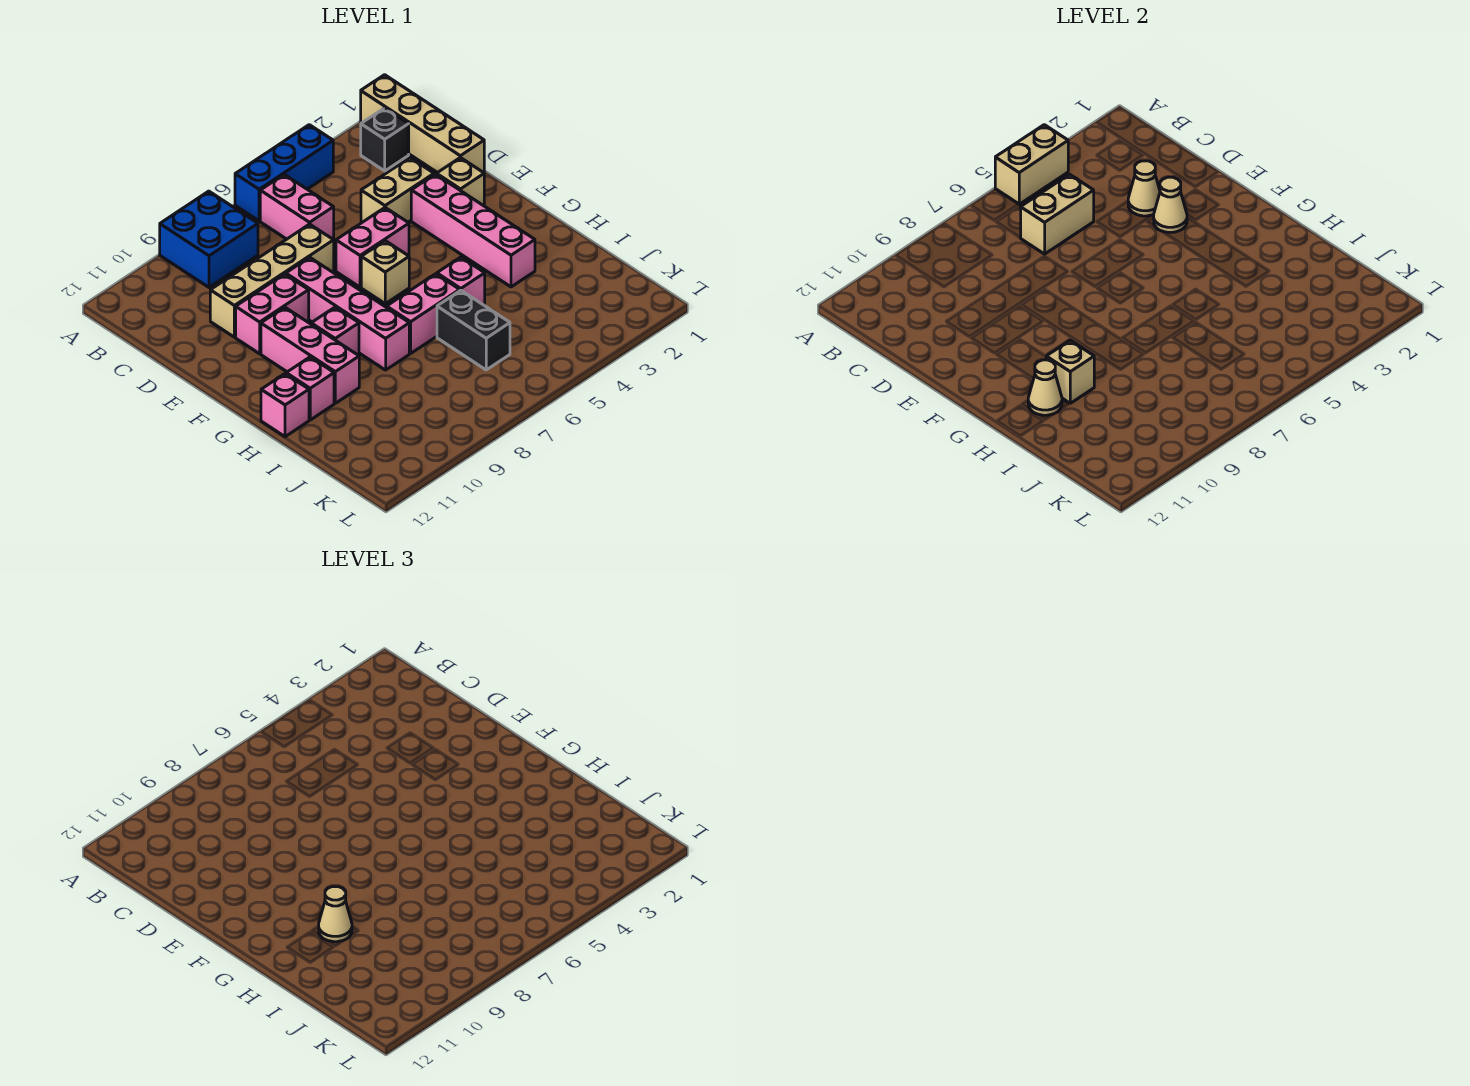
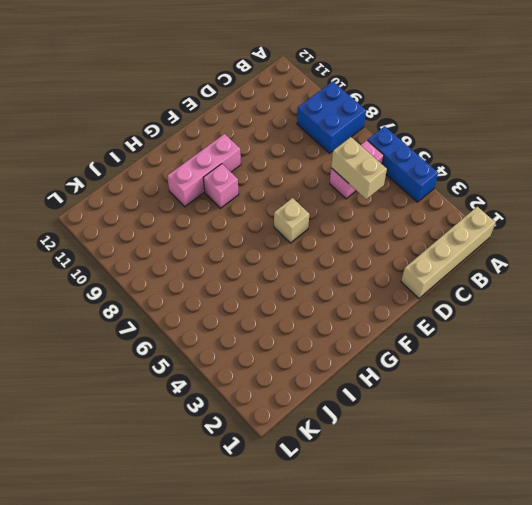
none -> black brick B2 level 1
none -> tan brick D3:D4 level 1
none -> tan brick D7:D10 level 1

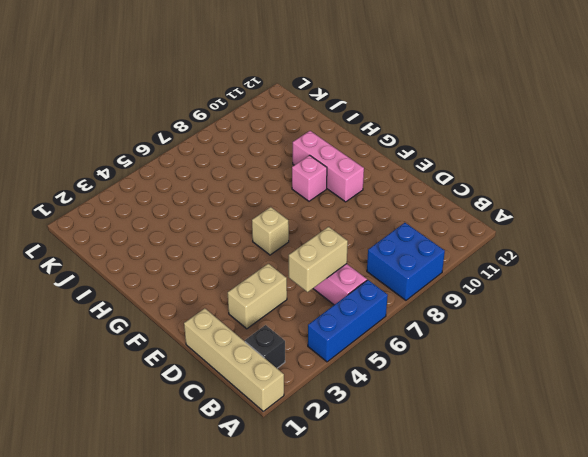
none -> tan brick D7:D10 level 1
none -> tan brick E2 level 1
none -> pink brick E3:H3 level 1

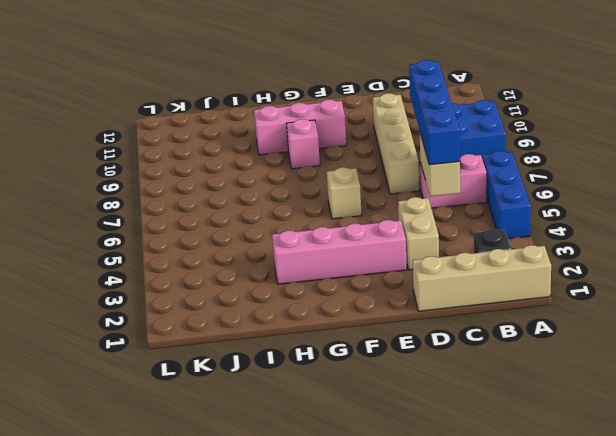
blue brick C5:C8 level 3 -> none
none -> tan brick E2 level 1
none -> pink brick E5:E6 level 1
none -> pink brick E8:H8 level 1

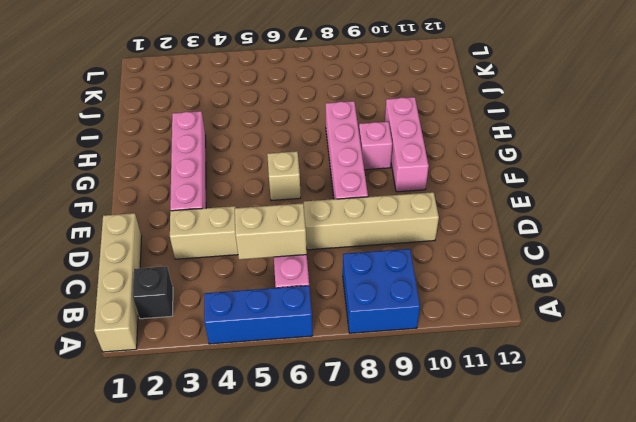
none -> tan brick E2 level 1
none -> pink brick E5:E6 level 1
none -> pink brick E9:E10 level 1

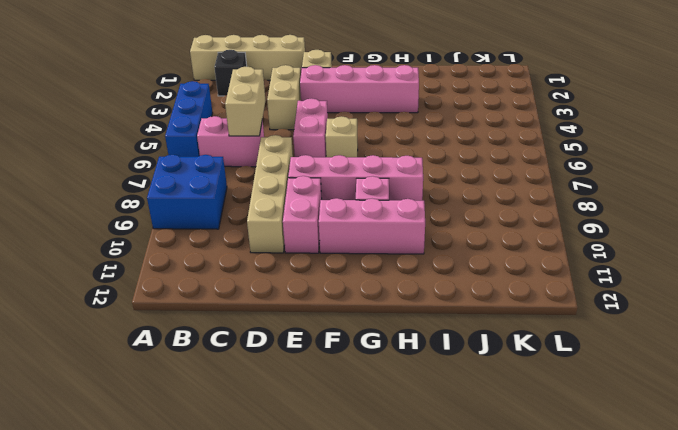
none -> pink brick H5 level 1
none -> pink brick H6:H7 level 1
none -> pink brick H11 level 1

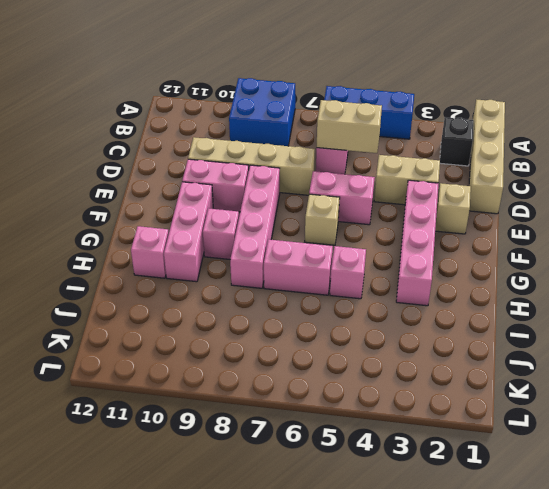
none -> pink brick H12 level 1
none -> black brick I6:J6 level 1
none -> tan brick A4:A5 level 2

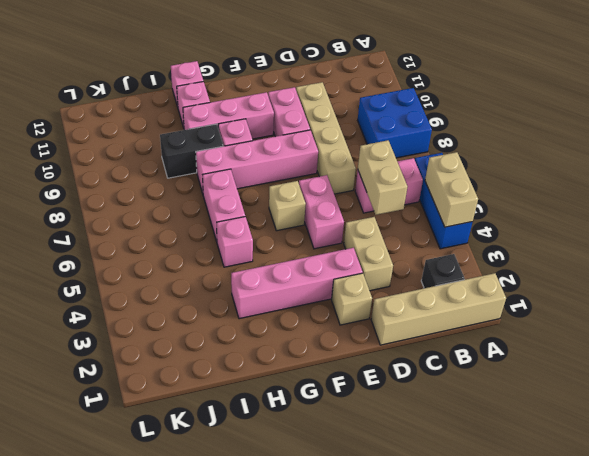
black brick H9:I9 level 1 -> black brick I6:J6 level 1
none -> tan cone D3 level 2
none -> tan cone E3 level 2
none -> tan brick H10 level 2

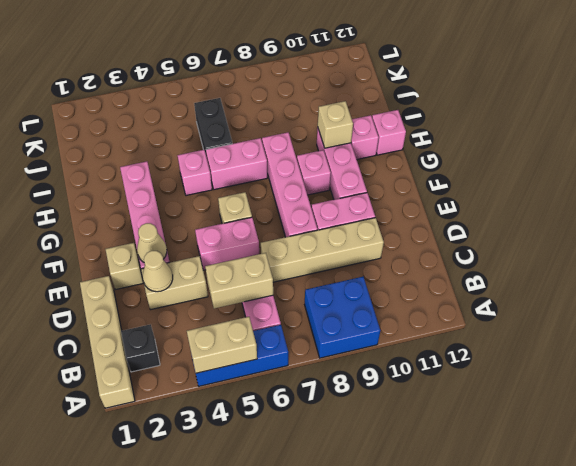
none -> tan cone H11 level 2
none -> tan cone H10 level 3

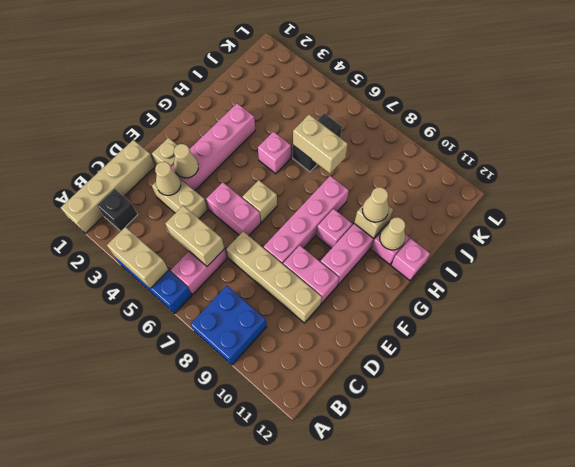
tan brick I6:I7 level 2 -> none
none -> pink brick H6:H7 level 1

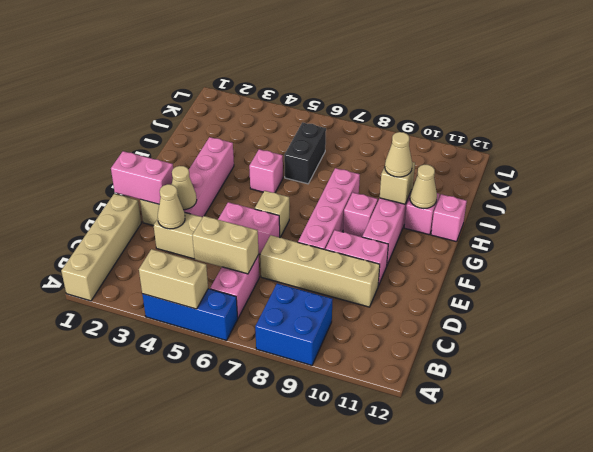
pink brick E1:E2 level 2 -> pink brick H6:H7 level 1
none -> black brick B2 level 1

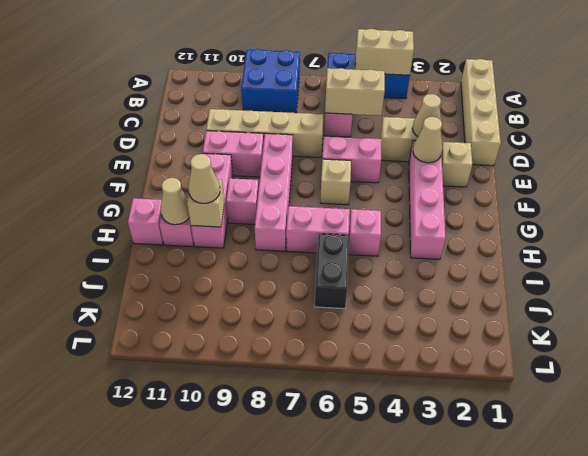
none -> black brick B2 level 1

